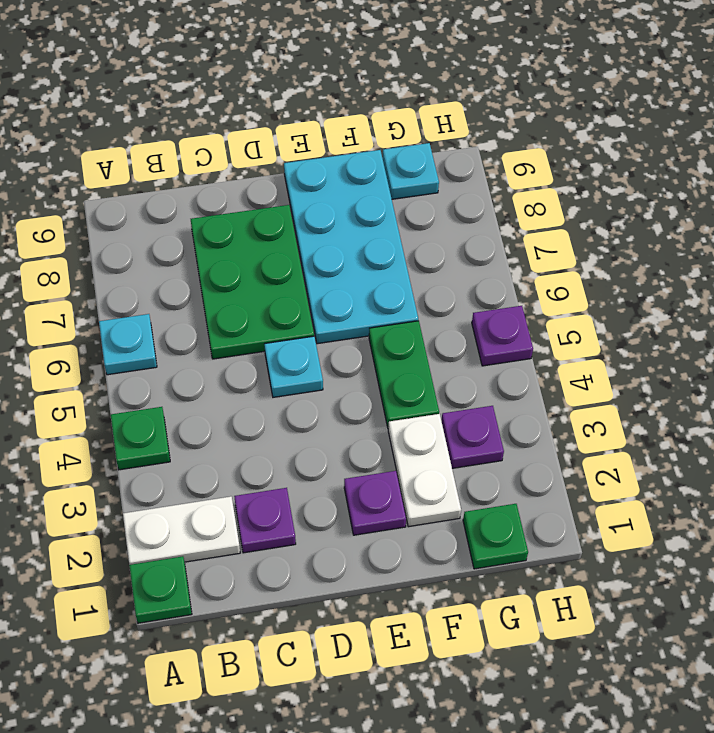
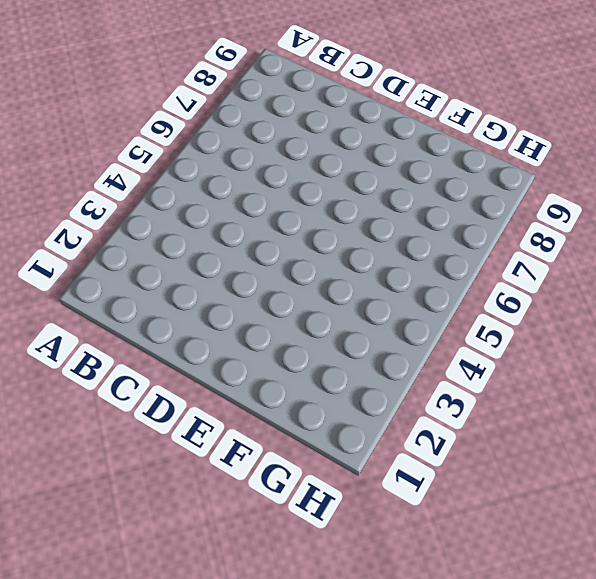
none -> green plate A1 level 1
none -> white plate A2:B2 level 1
none -> green plate A4 level 1

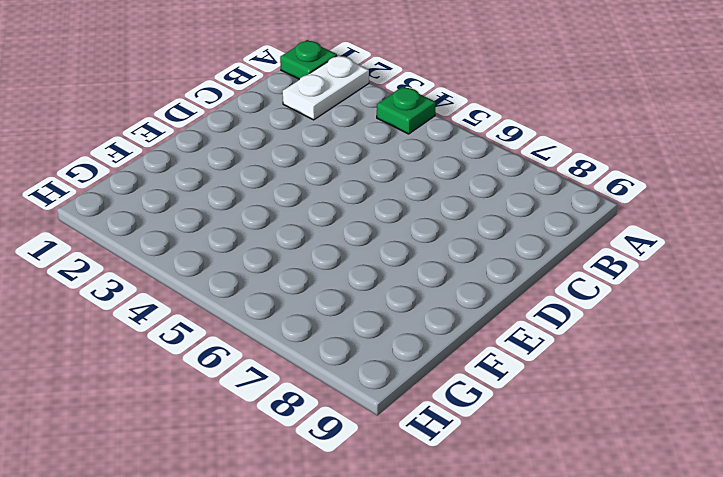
none -> cyan plate A6 level 1
none -> purple plate C2 level 1
none -> green plate C6:D8 level 1

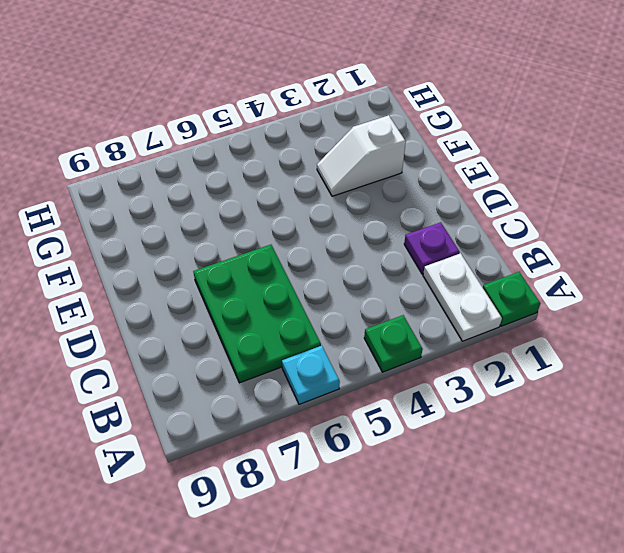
green plate B6:D7 level 1 -> green plate C6:D8 level 1
white slope F2:F3 level 1 top 2 -> white plate F2:F3 level 1
none -> cyan plate D5 level 1
none -> purple plate E2 level 1
none -> cyan plate E6:F9 level 1

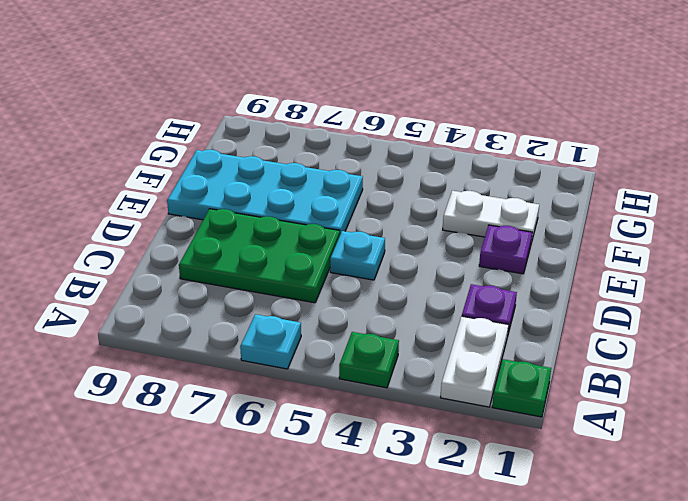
none -> green plate F4:F5 level 1
none -> green plate G1 level 1
none -> purple plate G3 level 1

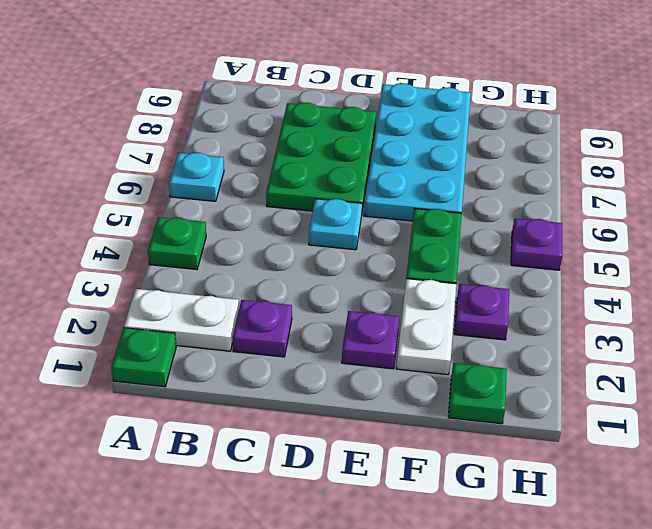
none -> cyan plate G9 level 1

